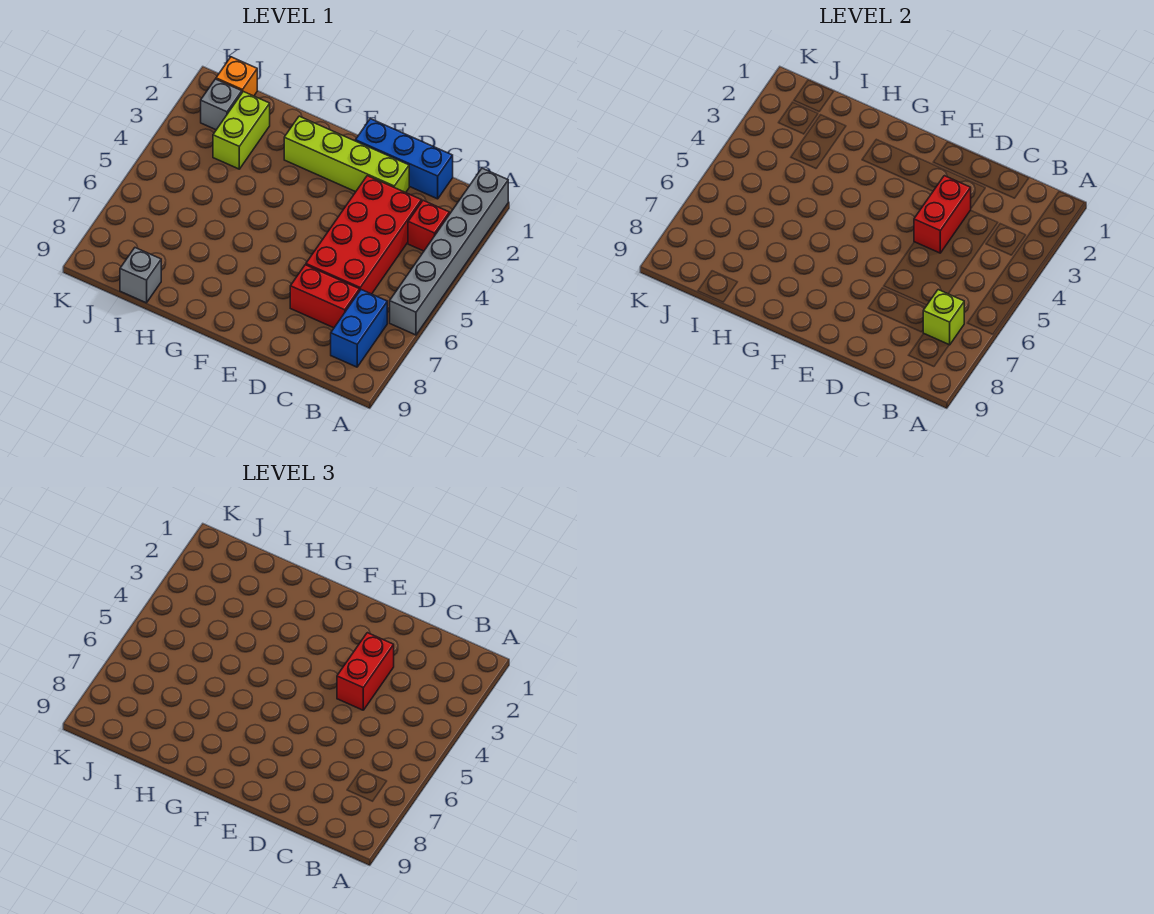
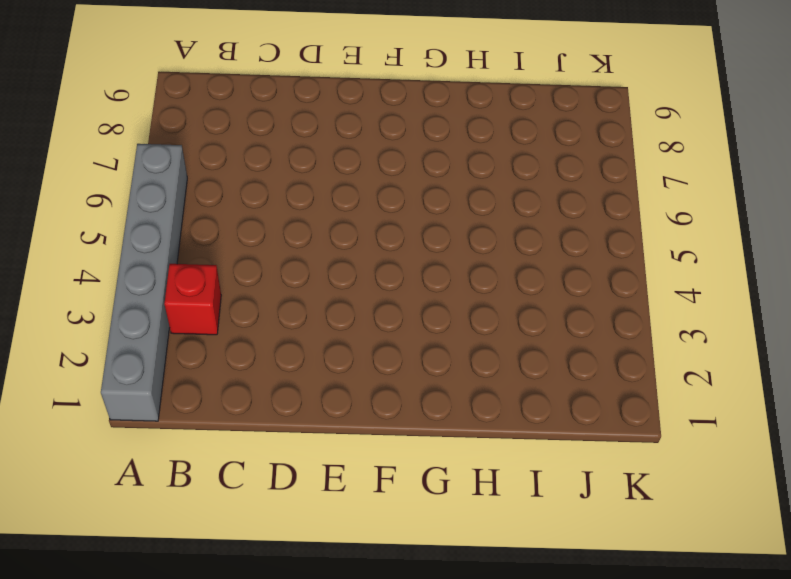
none -> blue brick B7:B8 level 1
none -> blue brick C1:E1 level 1
none -> red brick C3:D6 level 1

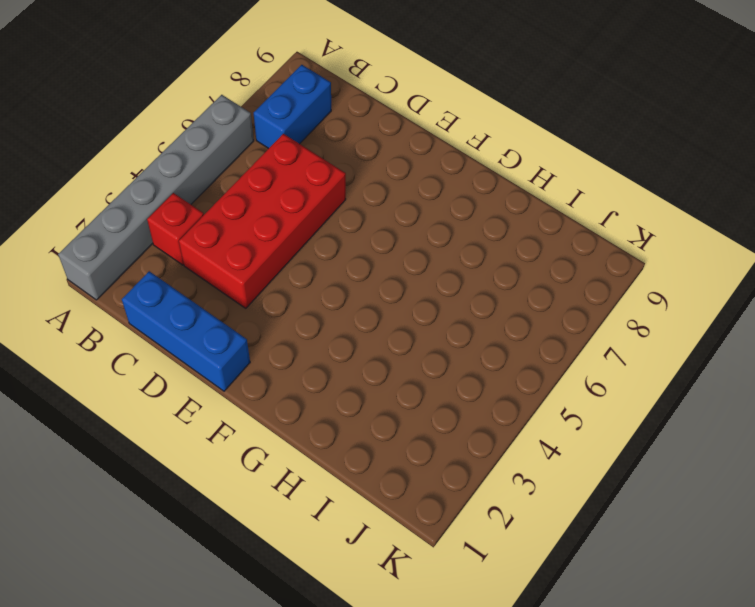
none -> red brick C7:D7 level 1
none -> lime brick D2:G2 level 1
none -> lime brick I2:I3 level 1

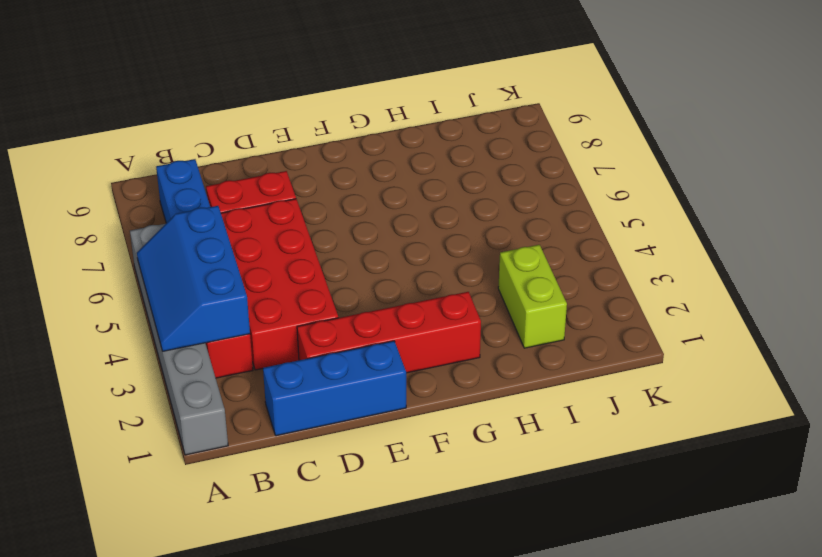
blue slope A3:B5 level 2 top B -> none
red brick D2:G2 level 1 -> lime brick D2:G2 level 1
none -> grey brick I9 level 1
none -> orange brick J1 level 1
none -> grey brick J2 level 1

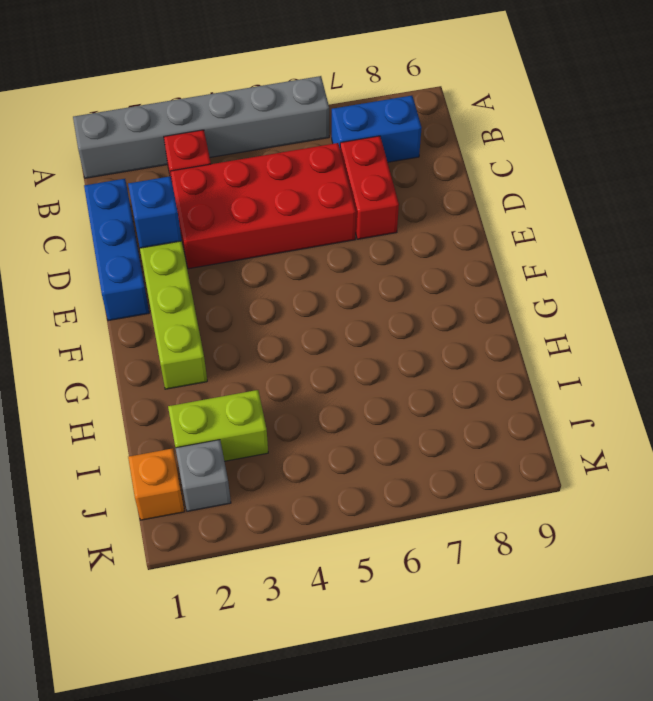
blue brick D2 level 2 -> none
none -> grey brick I9 level 1
none -> lime brick B7 level 2
none -> red brick D3:D4 level 2

